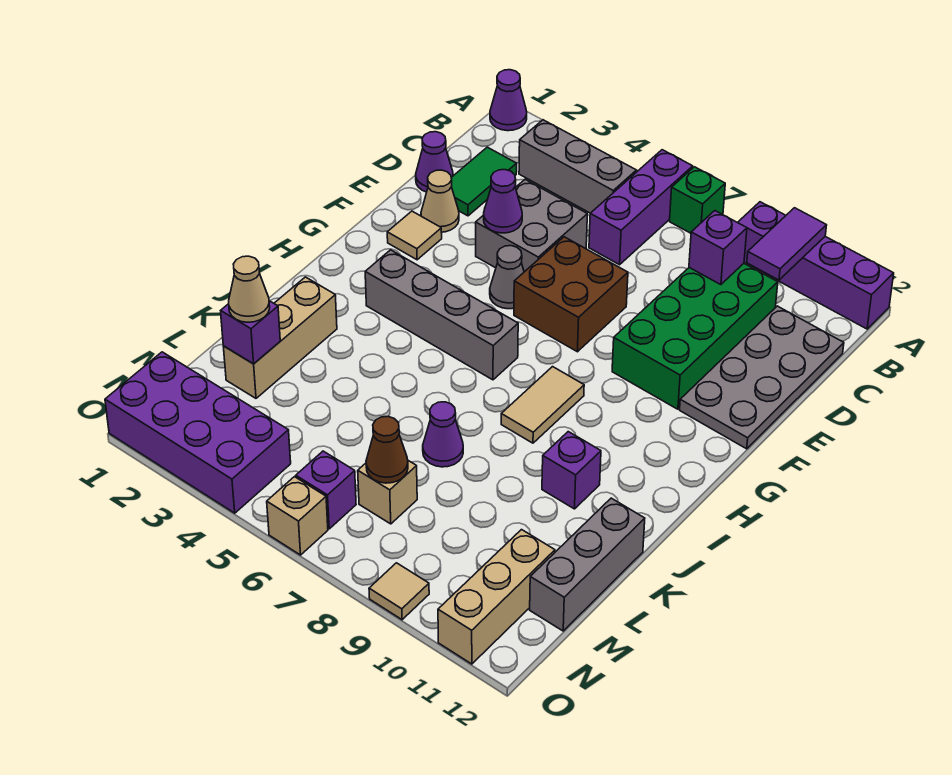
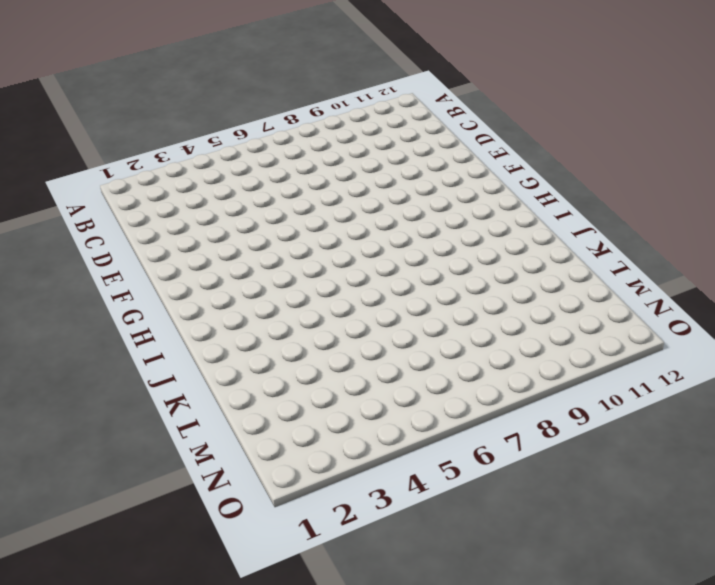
none -> purple cone A1 level 1
none -> purple brick A6:C6 level 1
none -> green brick A7 level 1
none -> purple brick A9:A12 level 1

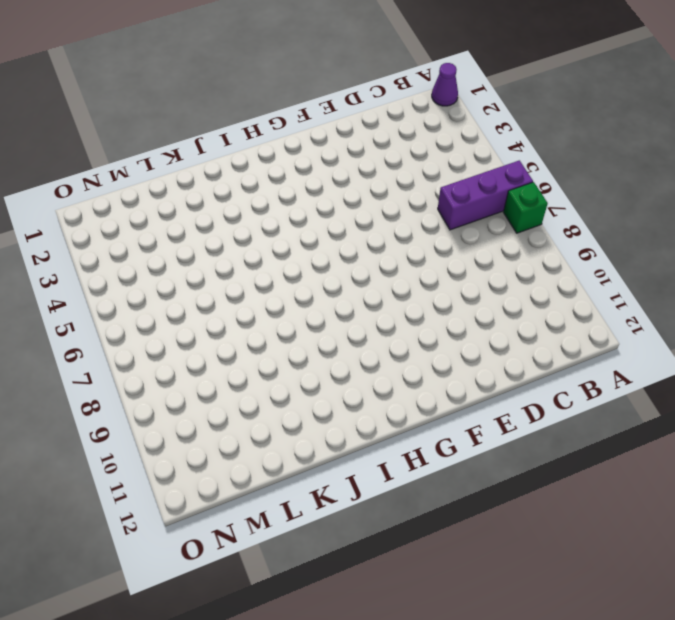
none -> purple brick A9:A12 level 1
none -> grey brick B3:B5 level 1
none -> green tile C2:D2 level 1
none -> green brick C9:F10 level 1

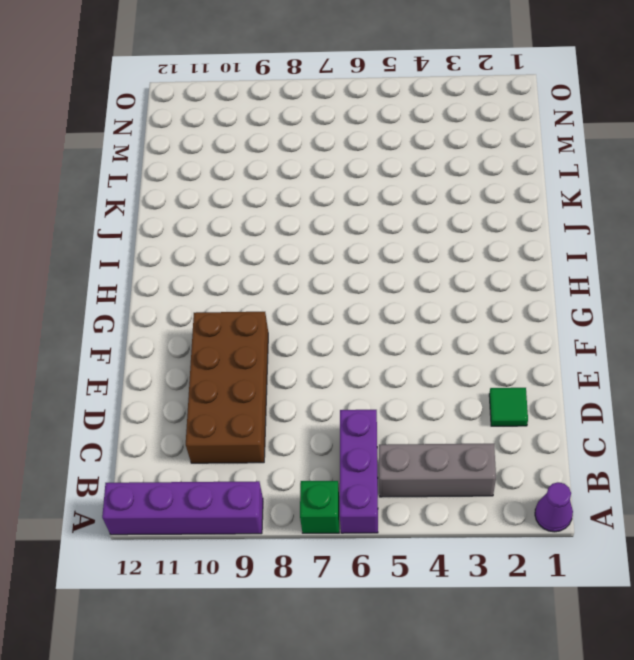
brown brick C9:F10 level 1 -> green brick C9:F10 level 1
green tile D2 level 1 -> green tile C2:D2 level 1
none -> grey plate C11:F12 level 1
none -> purple cone D1 level 1
none -> grey brick D4:E5 level 1
none -> tan cone E2 level 1

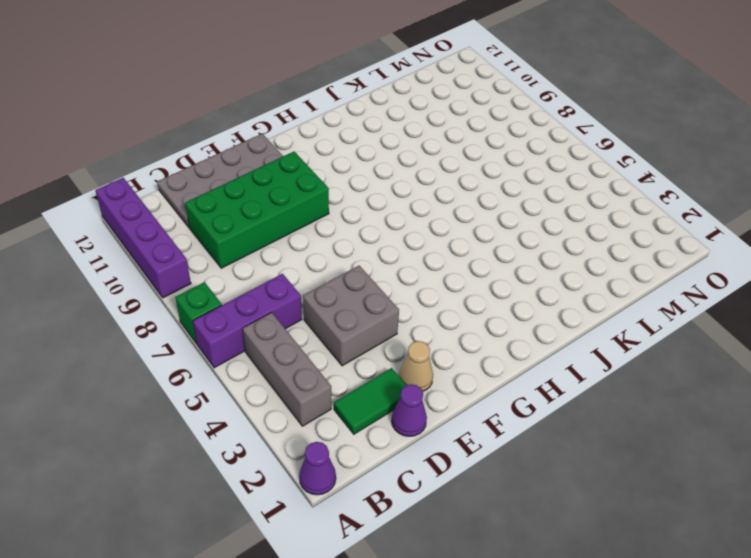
none -> brown brick E6:F7 level 1
none -> tan tile F2 level 1
none -> grey cone F5 level 1
none -> grey brick H3:H6 level 1

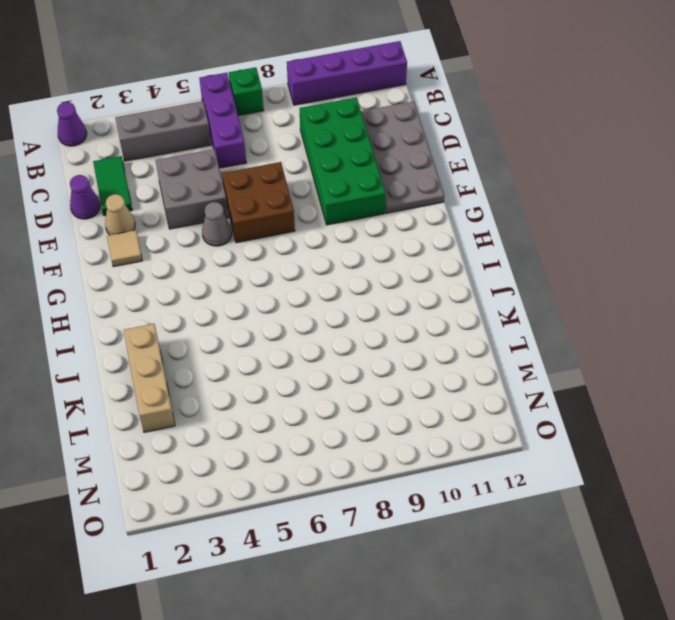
none -> grey brick H3:H6 level 1
none -> tan tile H8:I8 level 1
none -> purple brick J10 level 1
none -> purple cone K7 level 1

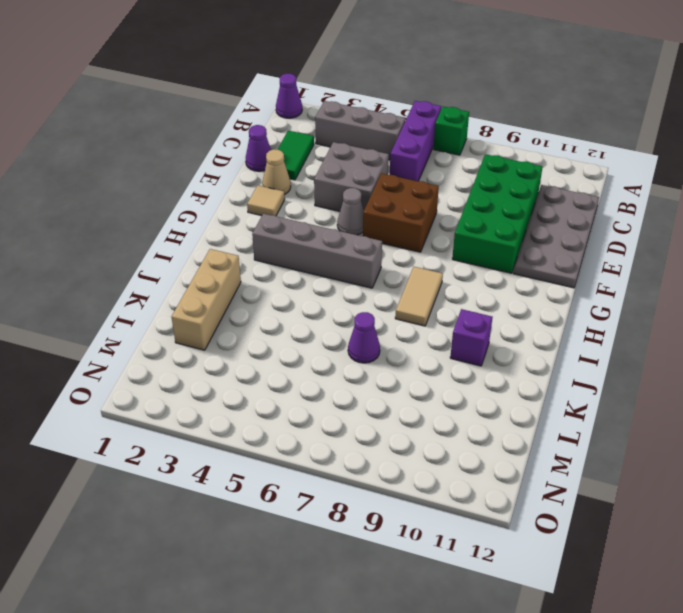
none -> purple brick A9:A12 level 1
none -> grey brick K12:M12 level 1
none -> tan brick M7 level 1
none -> tan brick M11:O11 level 1

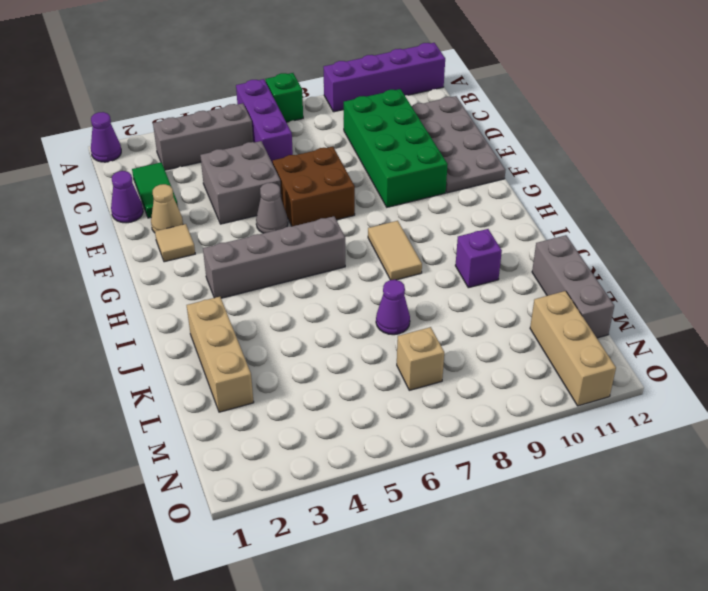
none -> purple brick N1:O4 level 1
none -> purple brick N6 level 1
none -> tan brick O6 level 1
none -> tan tile O9 level 1

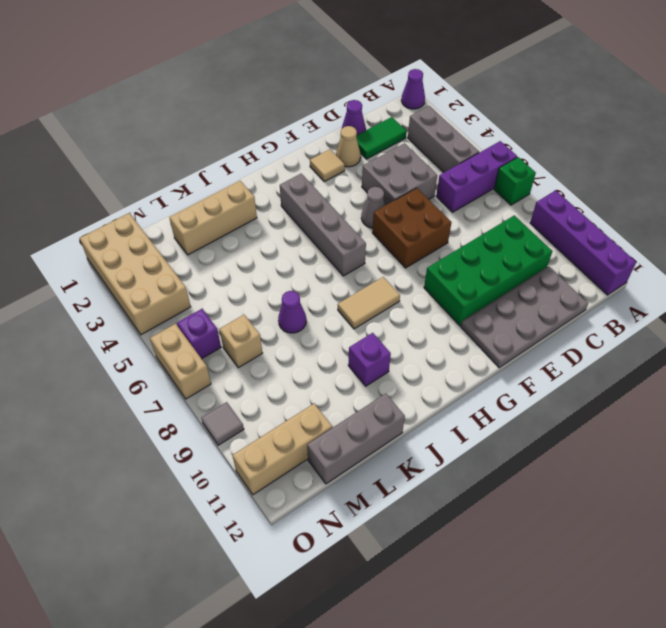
tan brick N1:O4 level 1 -> purple brick N1:O4 level 1
tan brick O6:O7 level 1 -> tan brick O6 level 1
grey tile O9 level 1 -> tan tile O9 level 1
none -> purple tile A10:B10 level 2
none -> purple brick C9 level 2
none -> purple cone E4 level 2
none -> purple brick L2 level 2

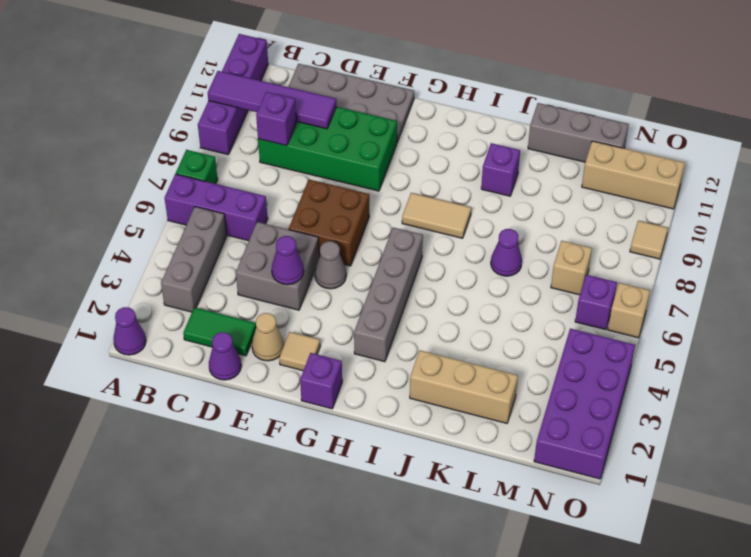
purple tile A10:D10 level 2 -> purple tile A10:B10 level 2
purple brick G1 level 1 -> purple brick L2 level 2
none -> brown cone M7 level 2
none -> tan cone L2 level 3

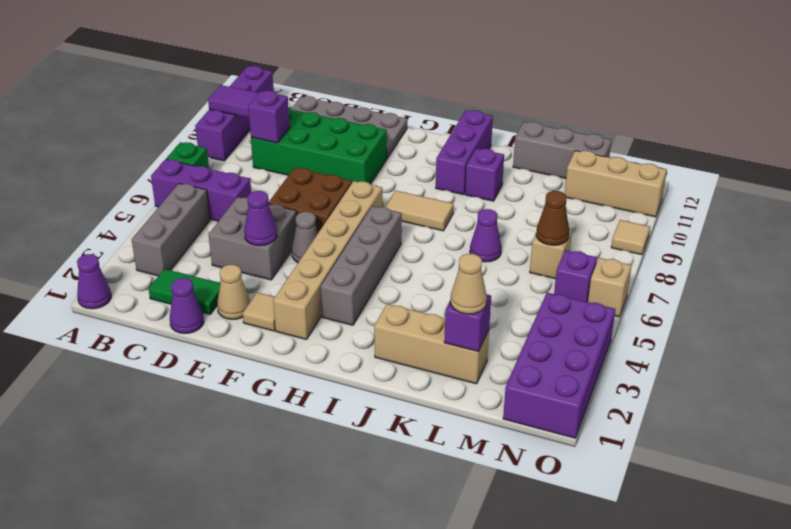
tan brick G2:G7 level 1 -> none
purple brick I10:I12 level 1 -> none

